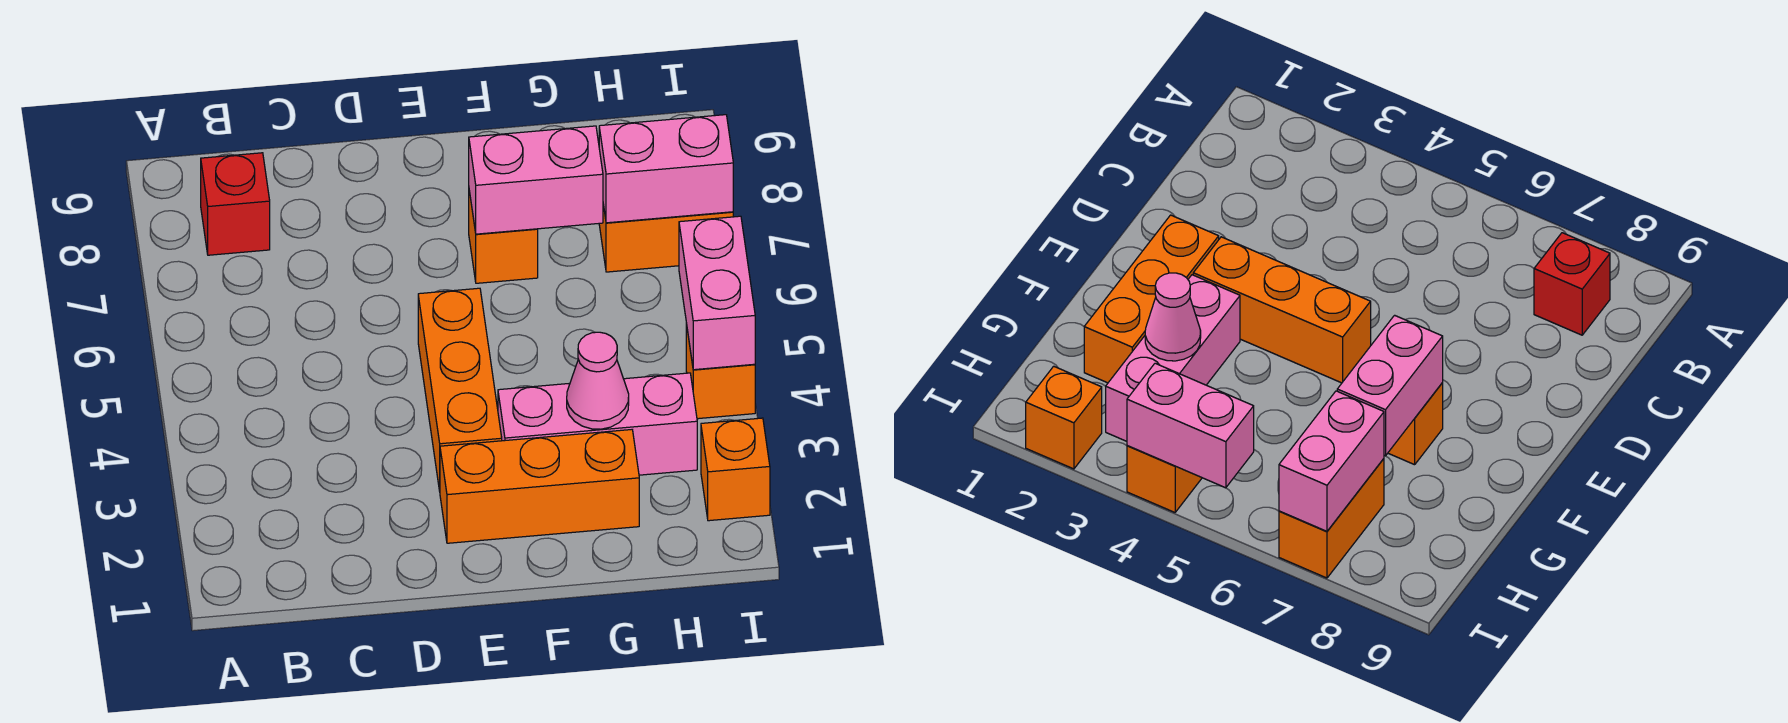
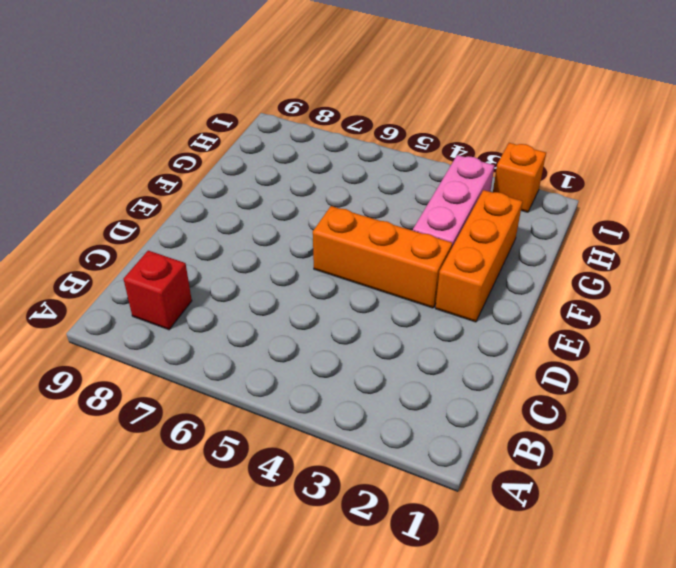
none -> orange brick F7 level 1
none -> orange brick H7:I7 level 1
none -> orange brick I4 level 1

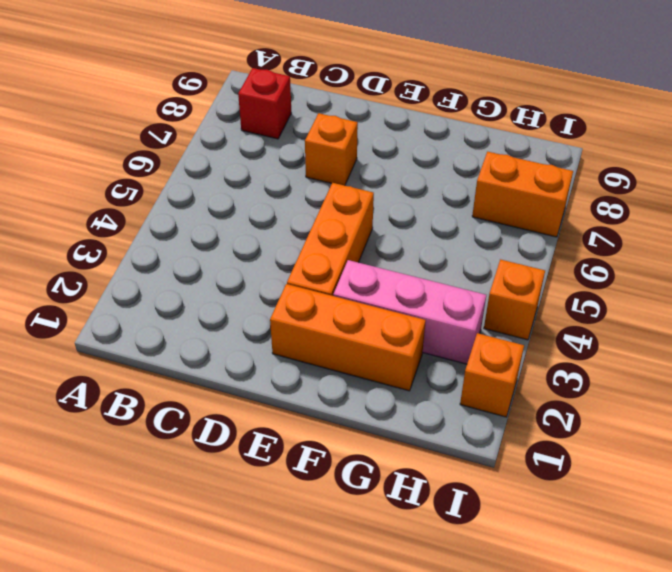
orange brick D7 level 1 -> orange brick F7 level 1
none -> pink brick F7:G7 level 2
none -> pink cone G3 level 2
none -> pink brick H7:I7 level 2

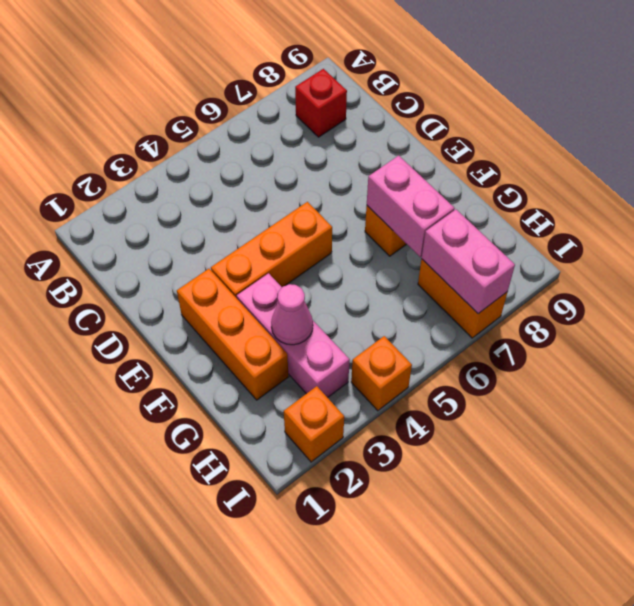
none -> pink brick I4:I5 level 2

